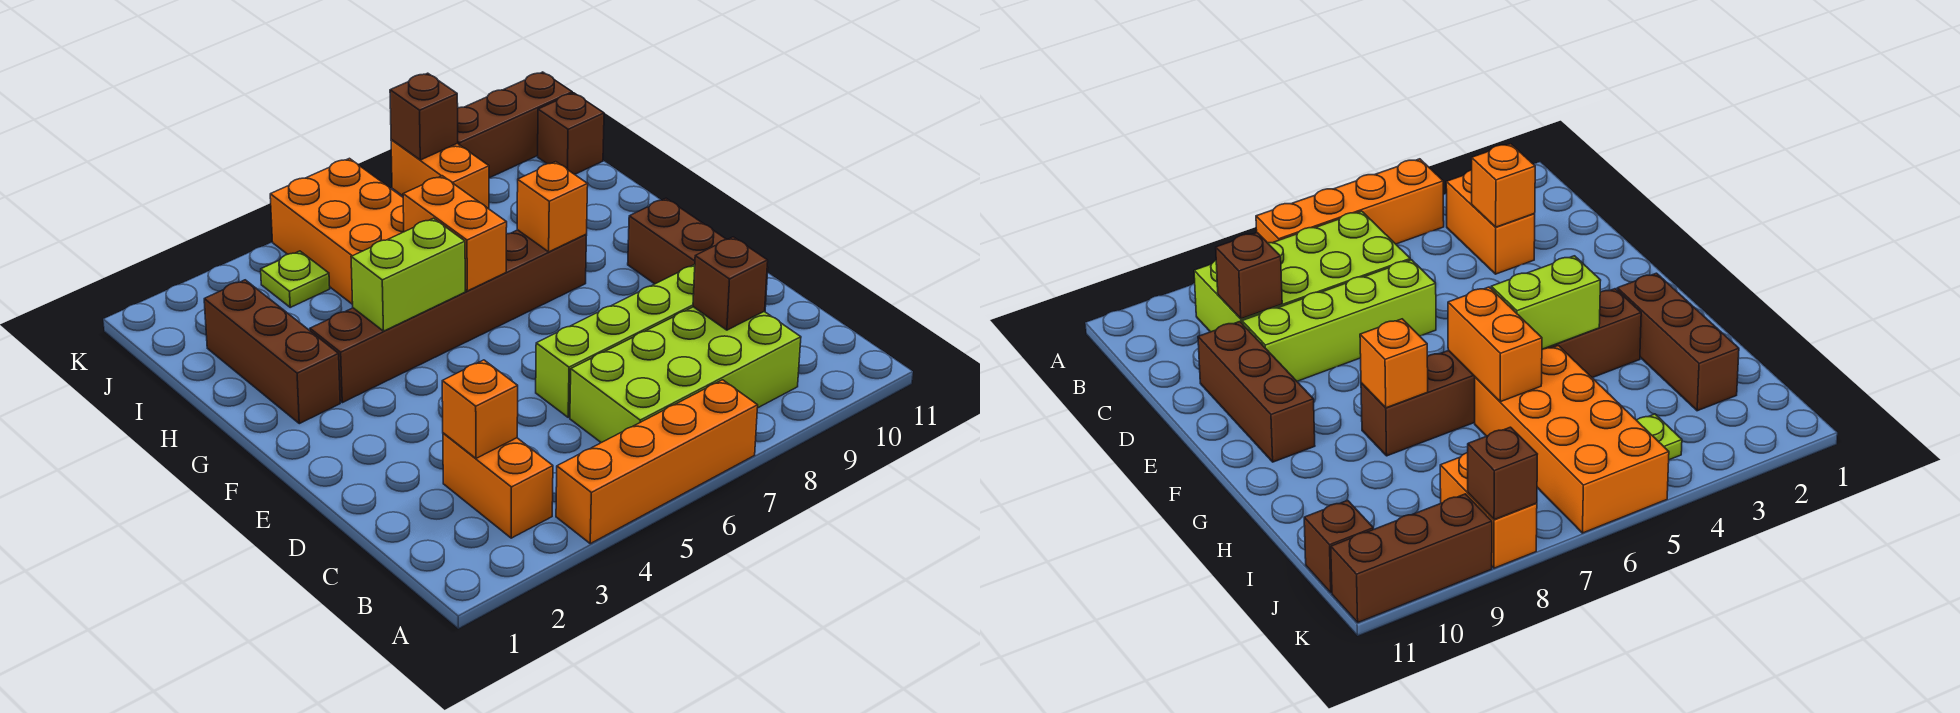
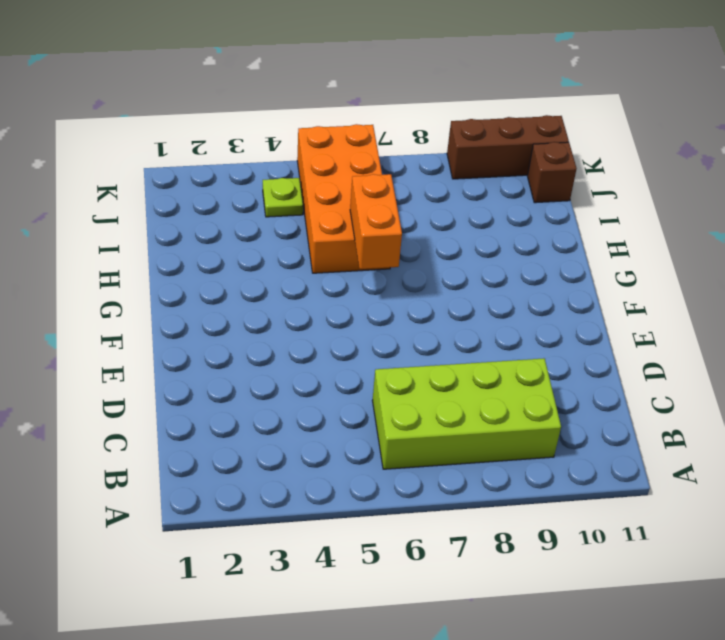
none -> orange brick A4:A7 level 1
none -> orange brick B3:C3 level 1
none -> lime brick D6:D9 level 1

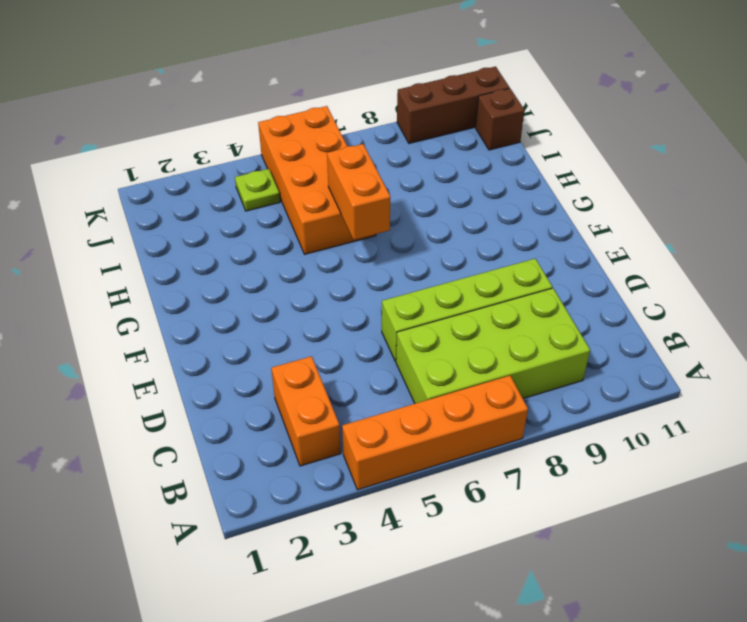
none -> brown brick D10:F10 level 1
none -> brown brick G2:I2 level 1
none -> brown brick G3:G8 level 1

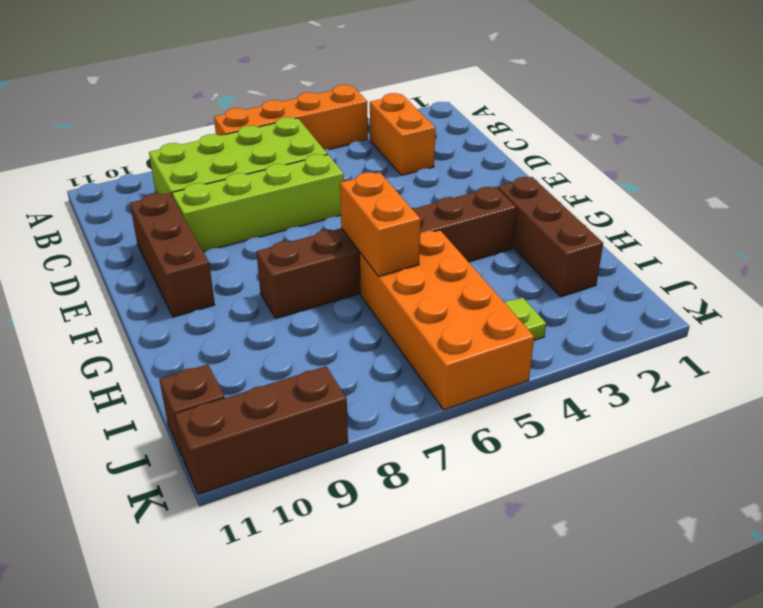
none -> orange brick J8:K8 level 1
none -> orange brick C3 level 2
none -> brown brick C9 level 2

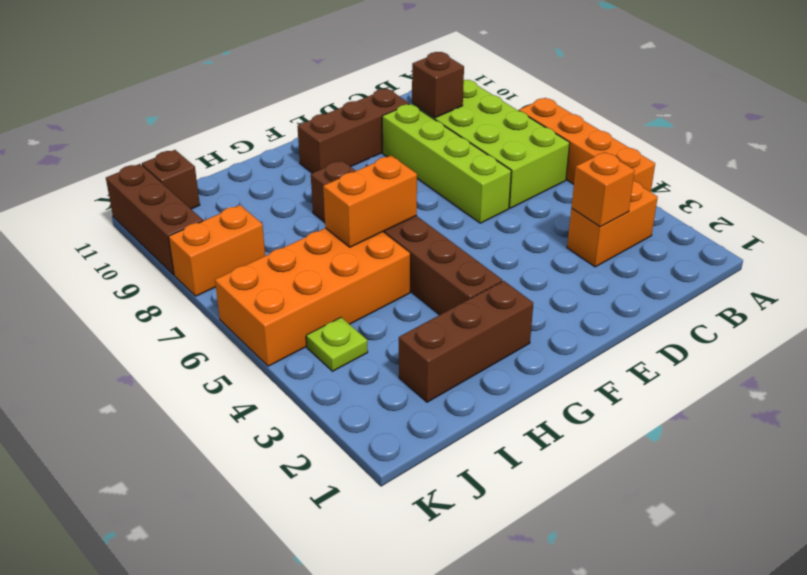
none -> lime brick G4:G5 level 2
none -> orange brick G8 level 2
none -> brown brick K8 level 2

